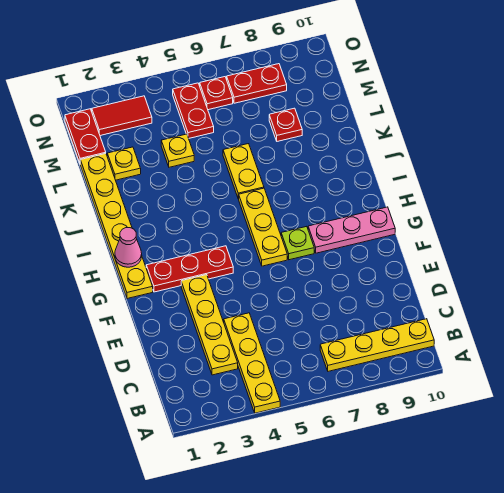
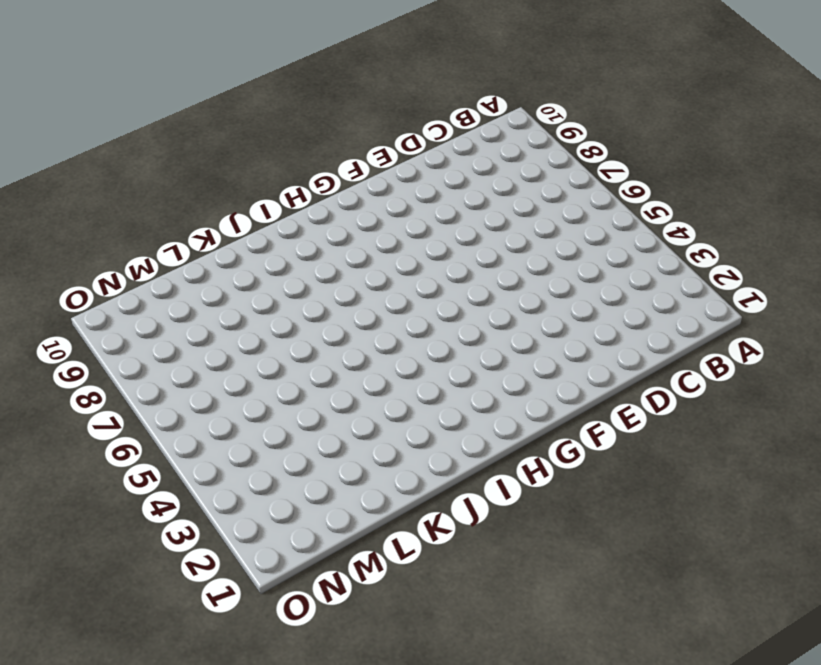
none -> yellow plate A4:D4 level 1
none -> yellow plate B7:B10 level 1
none -> yellow plate C3:F3 level 1

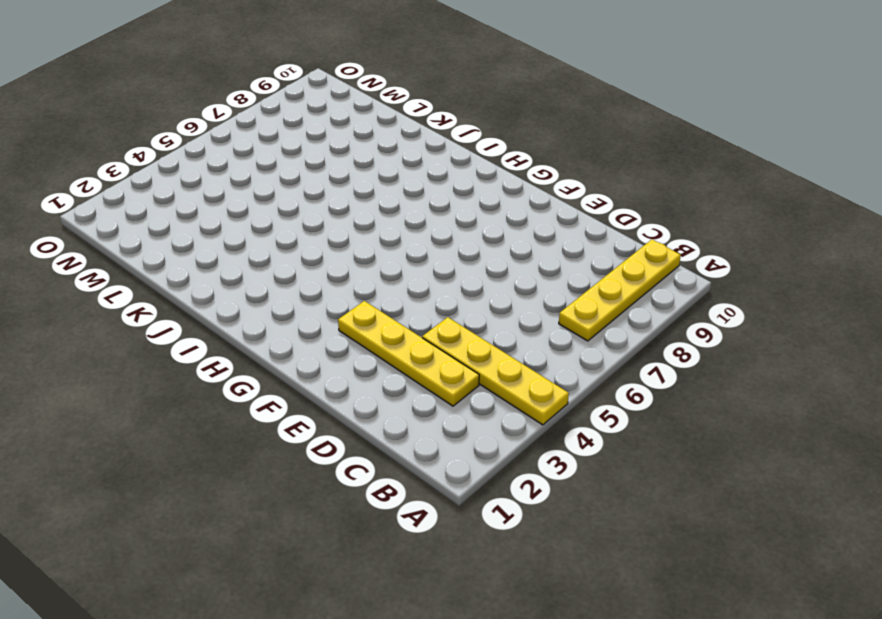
none -> yellow plate G1:L1 level 1
none -> red plate G2:G4 level 1
none -> yellow plate G6:I6 level 1

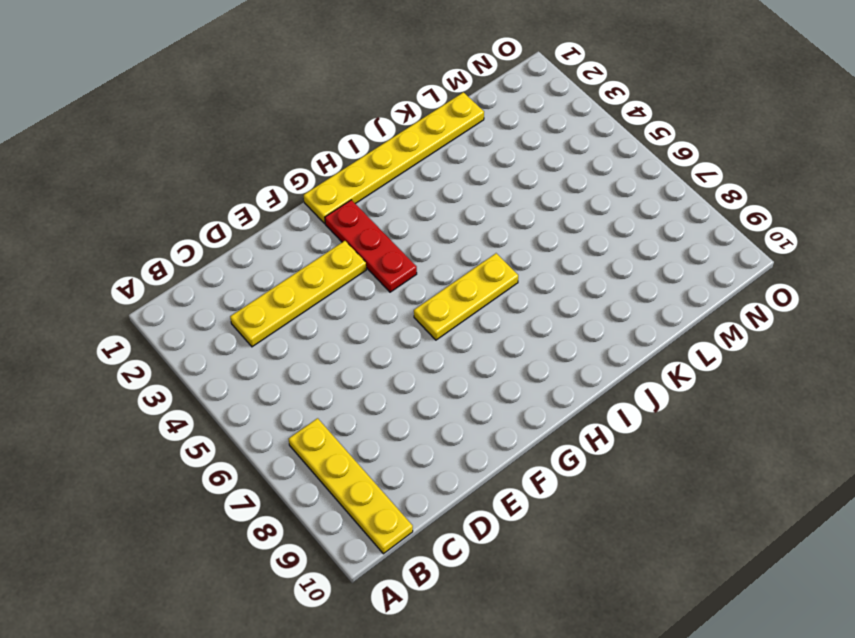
none -> yellow plate A4:D4 level 1
none -> lime plate G7 level 1
none -> pink plate G8:G10 level 1

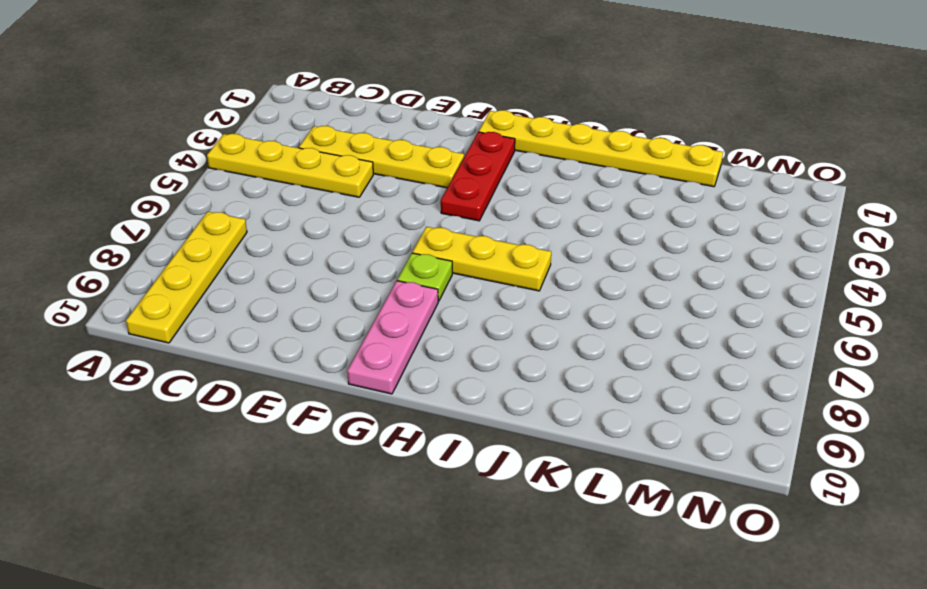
none -> yellow plate J6:K6 level 1
none -> yellow plate L2 level 1
none -> yellow plate L4 level 1

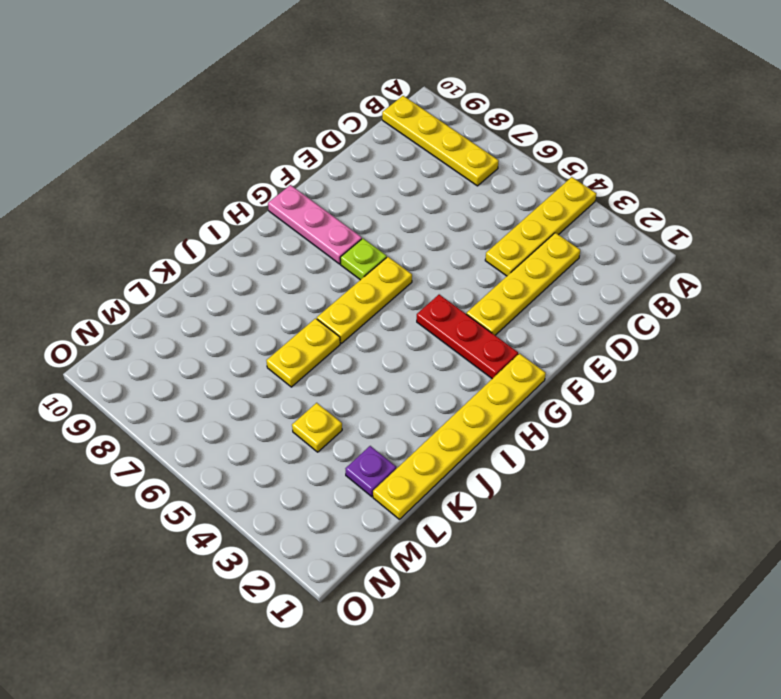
purple plate L2 level 1 -> yellow plate L2 level 1
none -> red plate L8 level 1
none -> red plate M1:N1 level 1
none -> red plate M5:N5 level 1

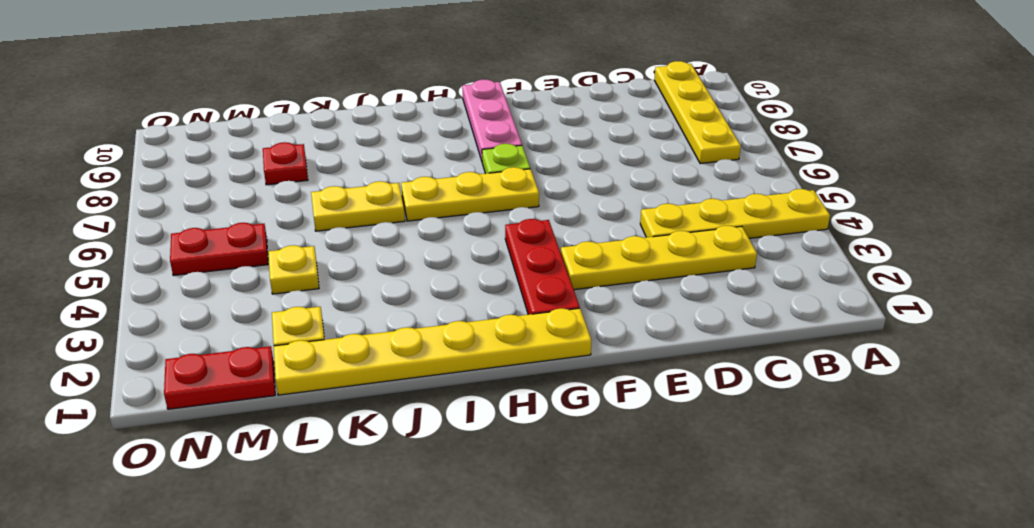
none -> red tile N2:N3 level 1
none -> red plate N6 level 1
none -> red plate N7:N8 level 1

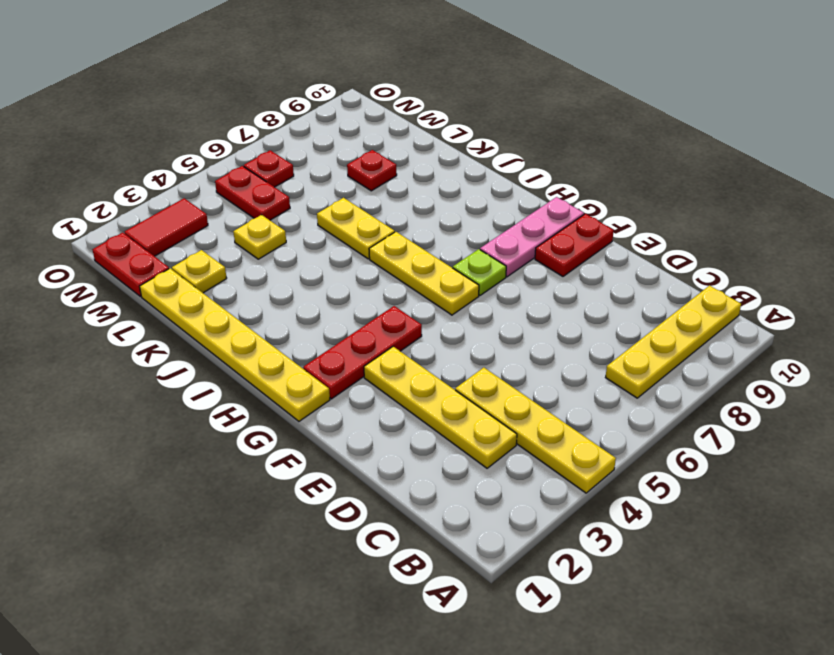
red plate F9:F10 level 1 -> red plate N7:N8 level 1
none -> pink cone H1 level 2

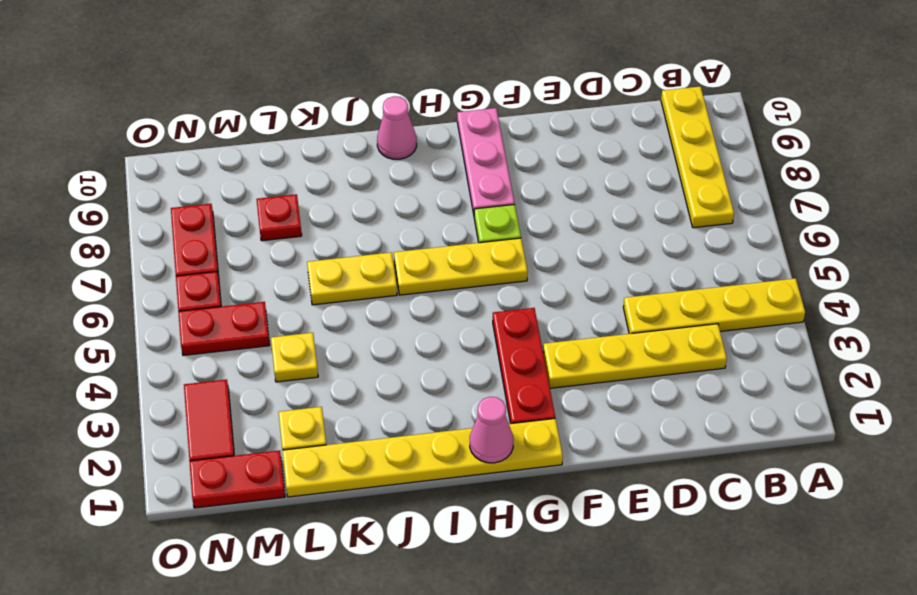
pink cone I10 level 1 -> none

